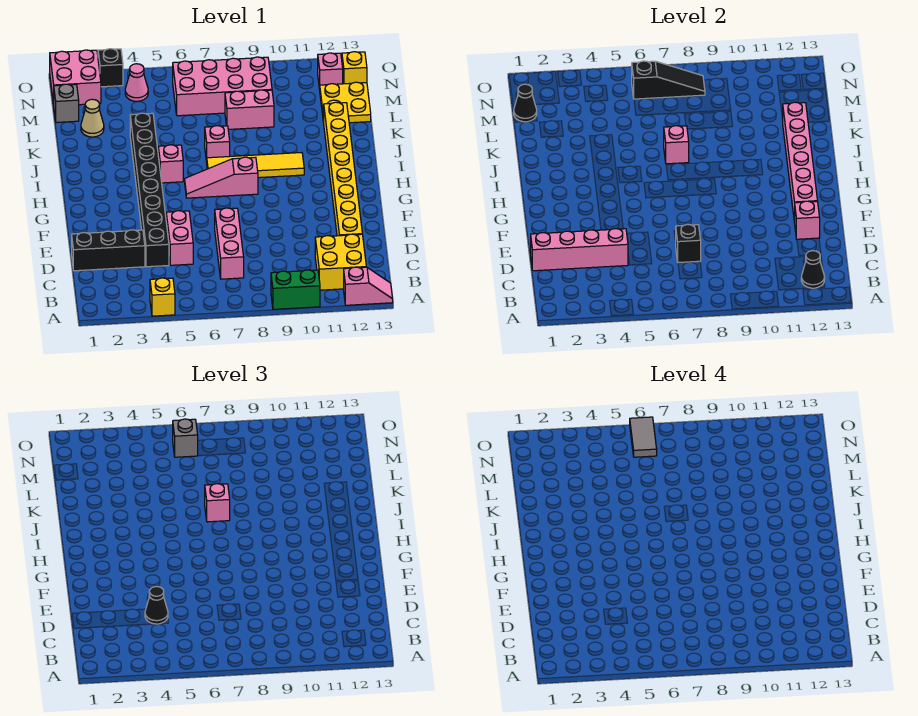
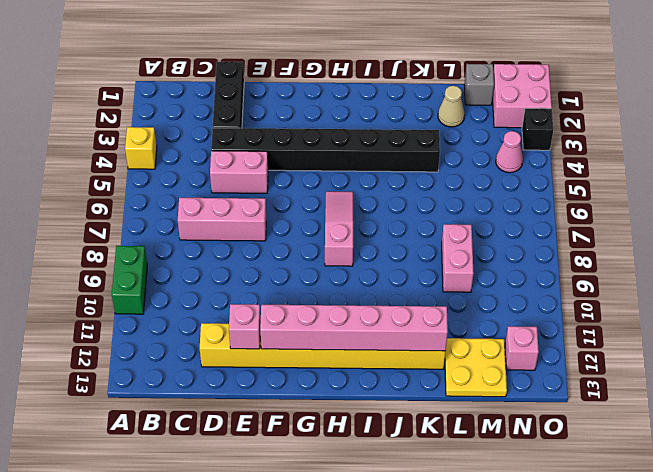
none -> pink slope A12:A13 level 1 top 12
none -> yellow brick B11:C12 level 1
none -> pink brick I5 level 1
none -> yellow tile I7:I10 level 1

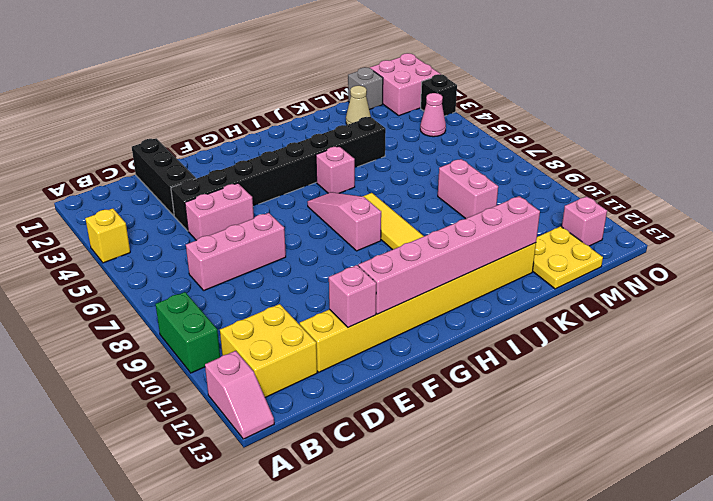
none -> pink brick J7 level 1
none -> pink brick M6:N9 level 1
none -> yellow brick N13 level 1
none -> black cone B12 level 2

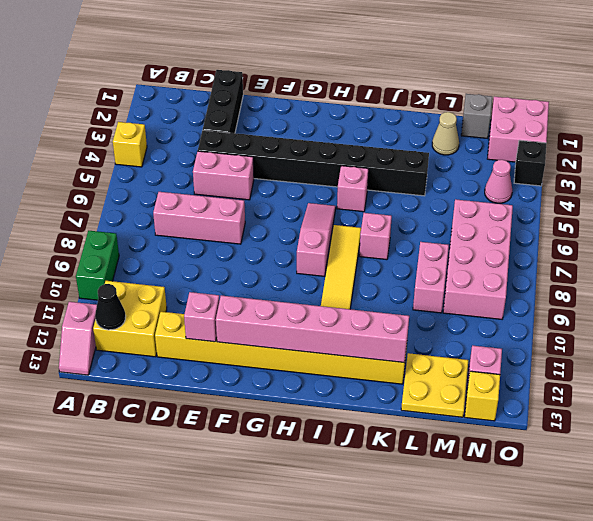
none -> pink brick D1:D4 level 2
none -> black brick D7 level 2
none -> pink brick J7 level 2
none -> black cone M1 level 2

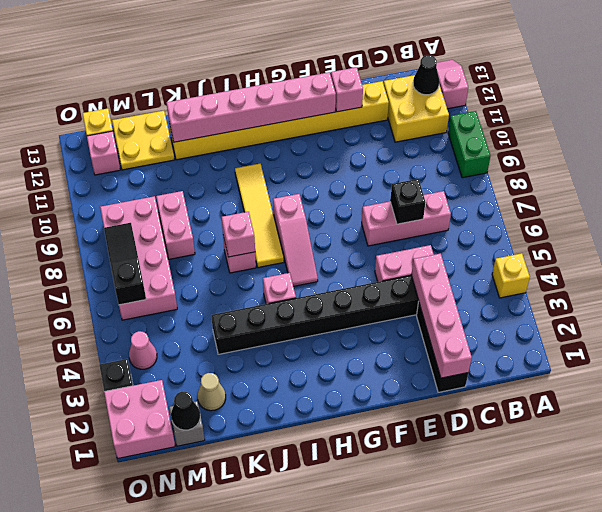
none -> black cone D4 level 3
none -> pink brick J7 level 3
none -> grey brick N6 level 3
none -> grey tile N6:O6 level 4

